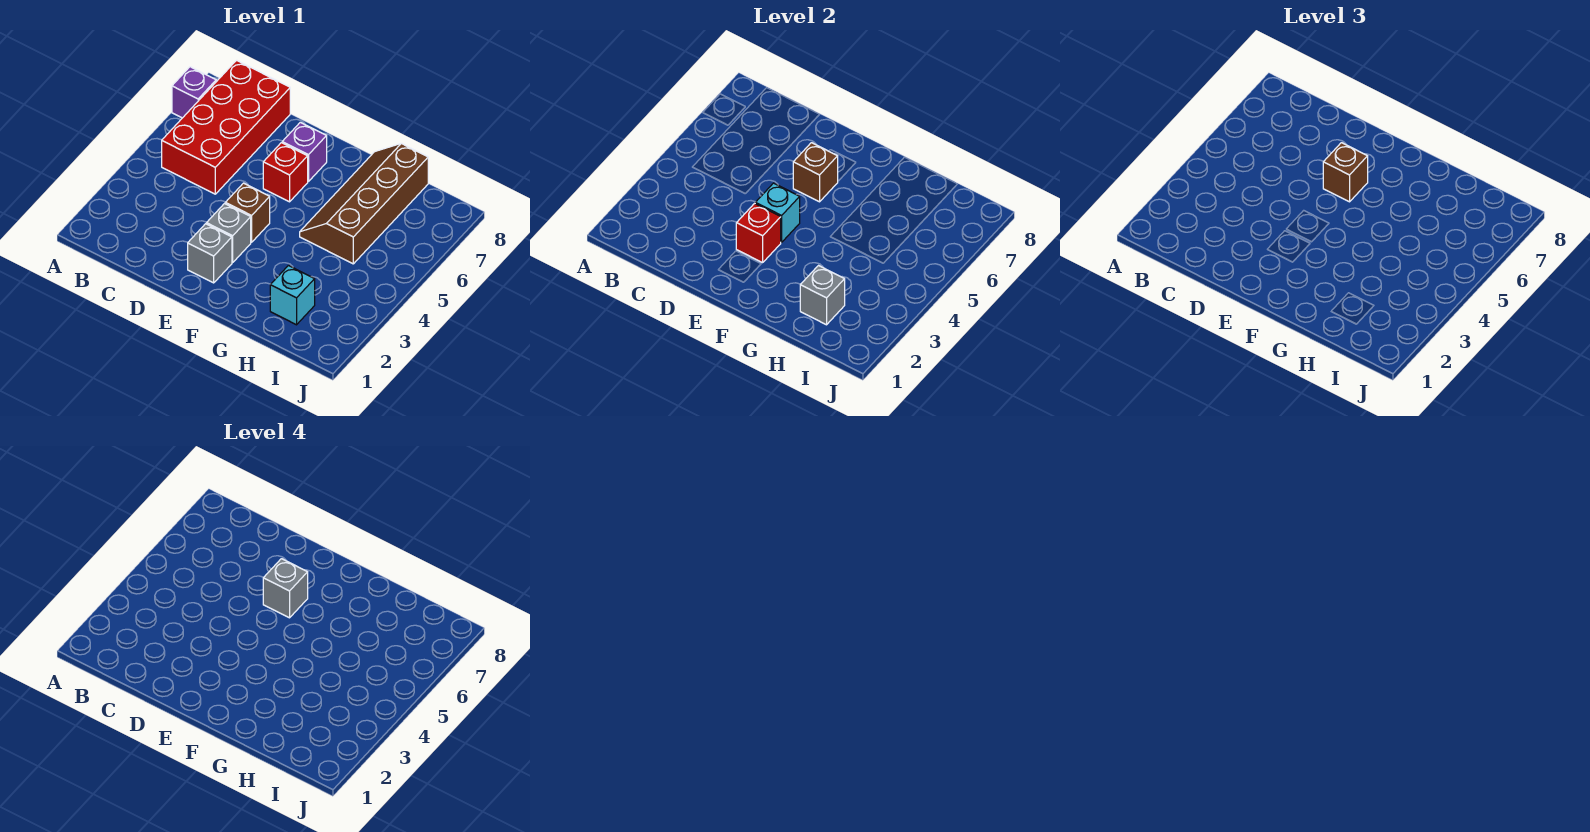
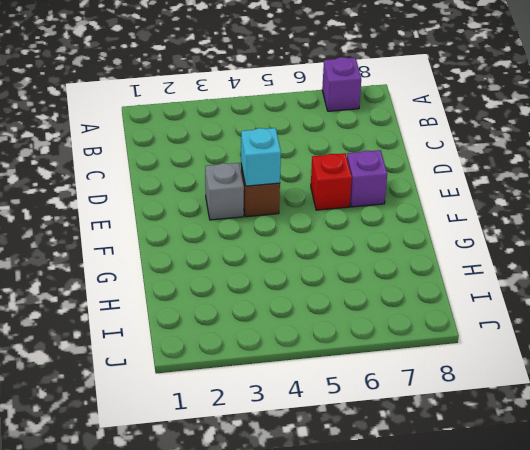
none -> red brick B5:C8 level 1
none -> grey brick E2 level 1
none -> brown slope G5:H8 level 1 top H

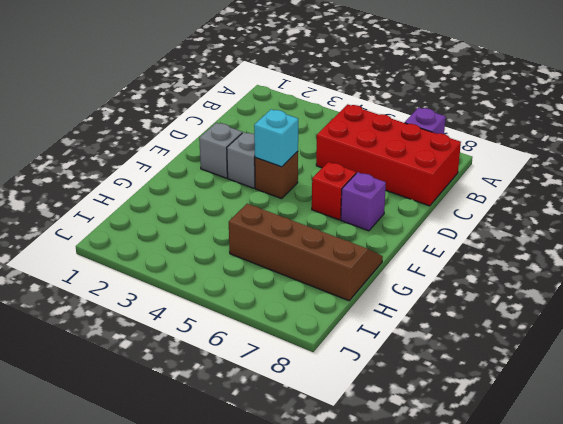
none -> cyan brick H2 level 1
none -> red brick E3 level 2
none -> brown brick E6 level 2

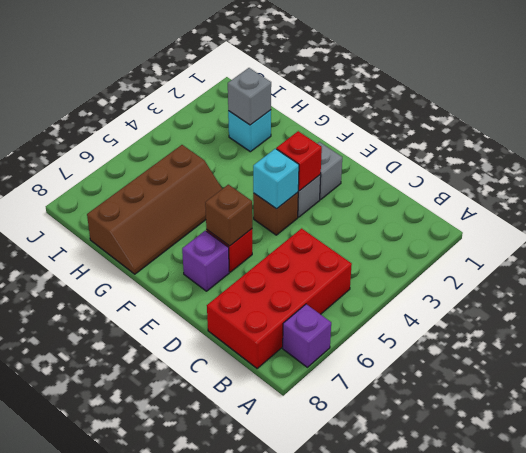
none -> brown brick E6 level 3
none -> grey brick E6 level 4

